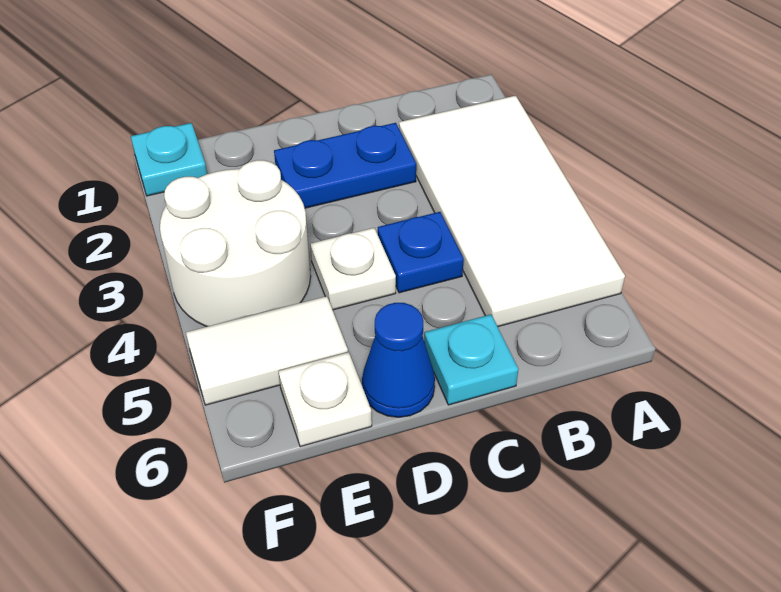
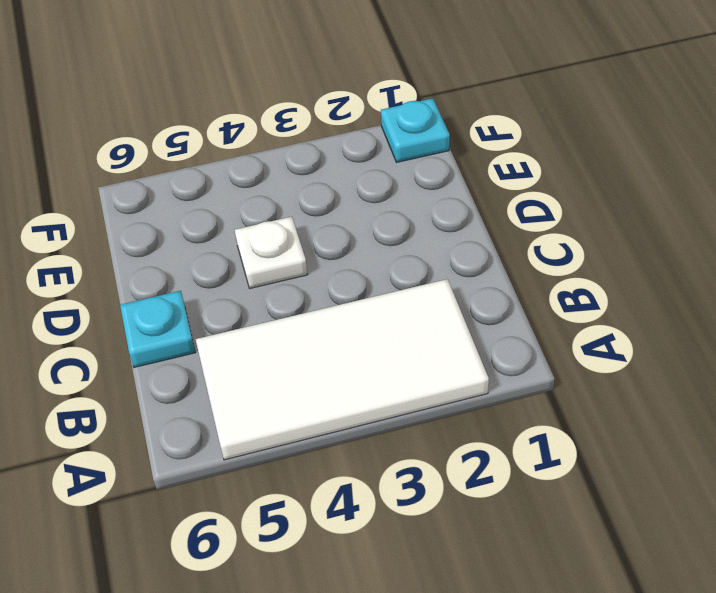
none -> blue plate C2:D2 level 1
none -> blue plate C4 level 1

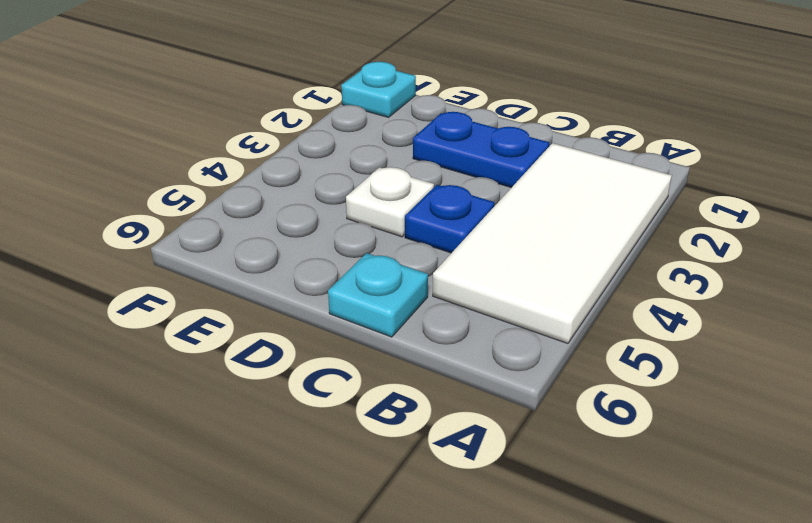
none -> blue cone D6 level 1
none -> white round brick E3:F4 level 1

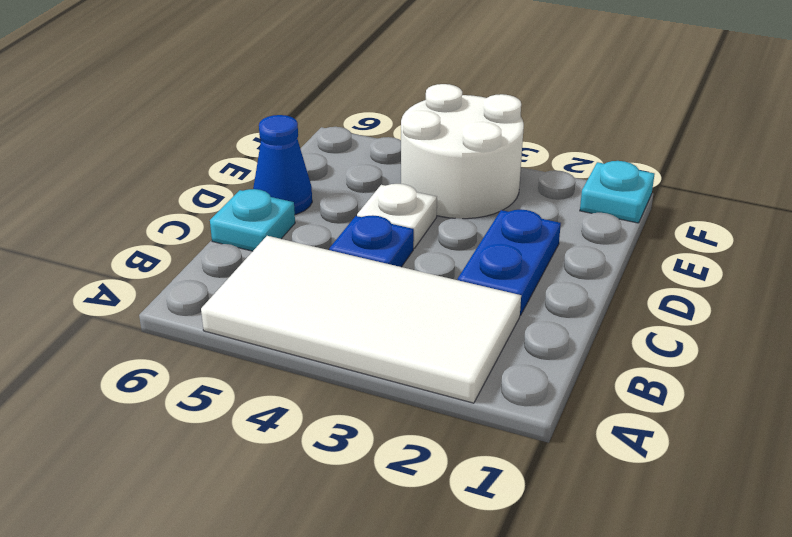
none -> white tile E5:F5 level 1
none -> white plate E6 level 1

